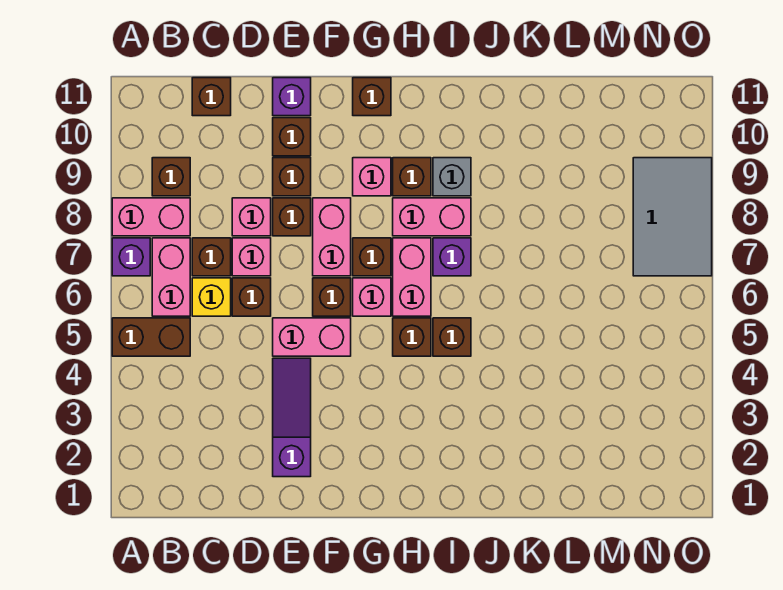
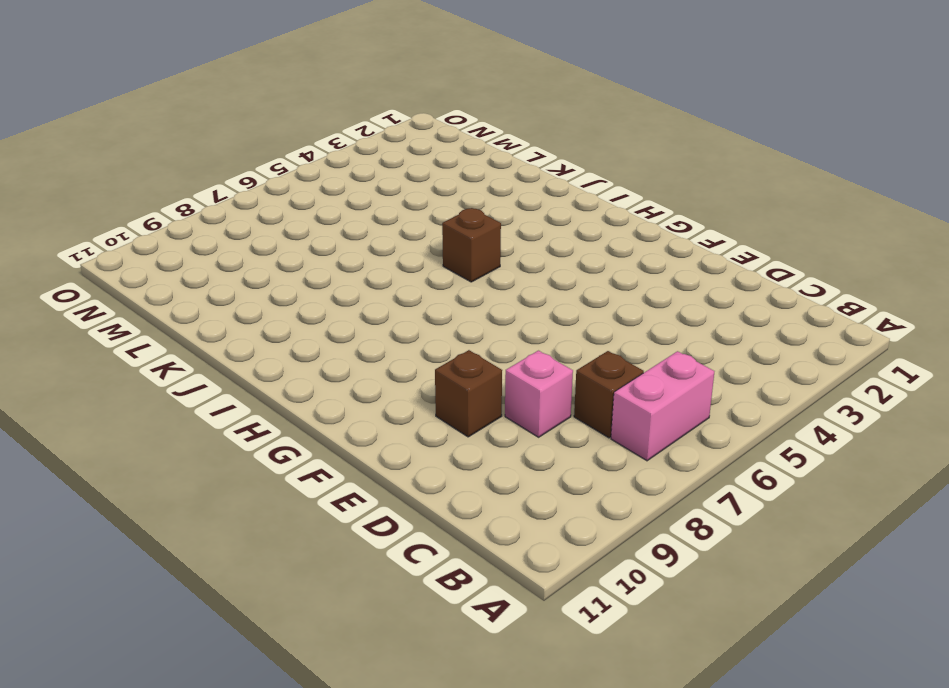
none -> brown brick A5:B5 level 1
none -> purple brick A7 level 1
none -> pink brick A8:B8 level 1
none -> brown brick B9 level 1

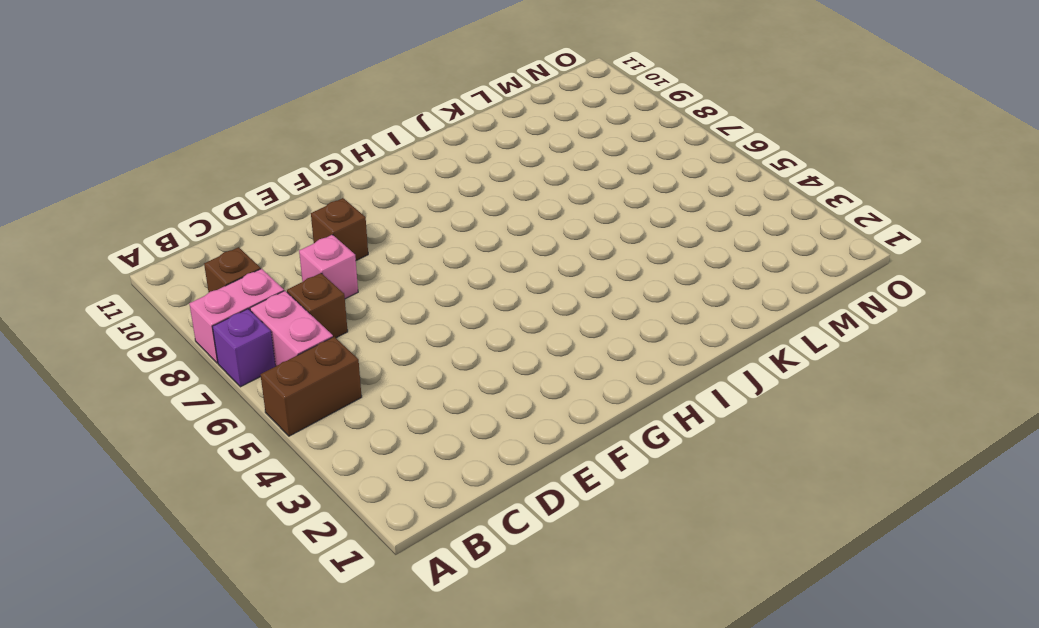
none -> yellow brick C6 level 1
none -> brown brick C11 level 1
none -> brown brick D6 level 1
none -> pink brick D7 level 1

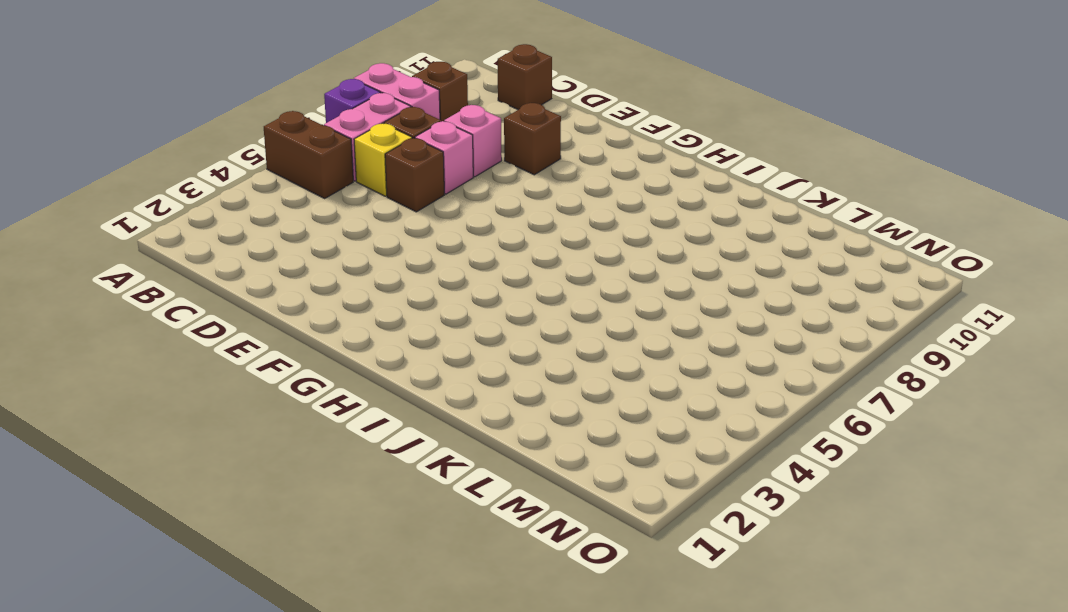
none -> purple slope E2:E4 level 1 top 2
none -> pink brick E5:F5 level 1
none -> brown brick E8 level 1
none -> brown brick E10 level 1

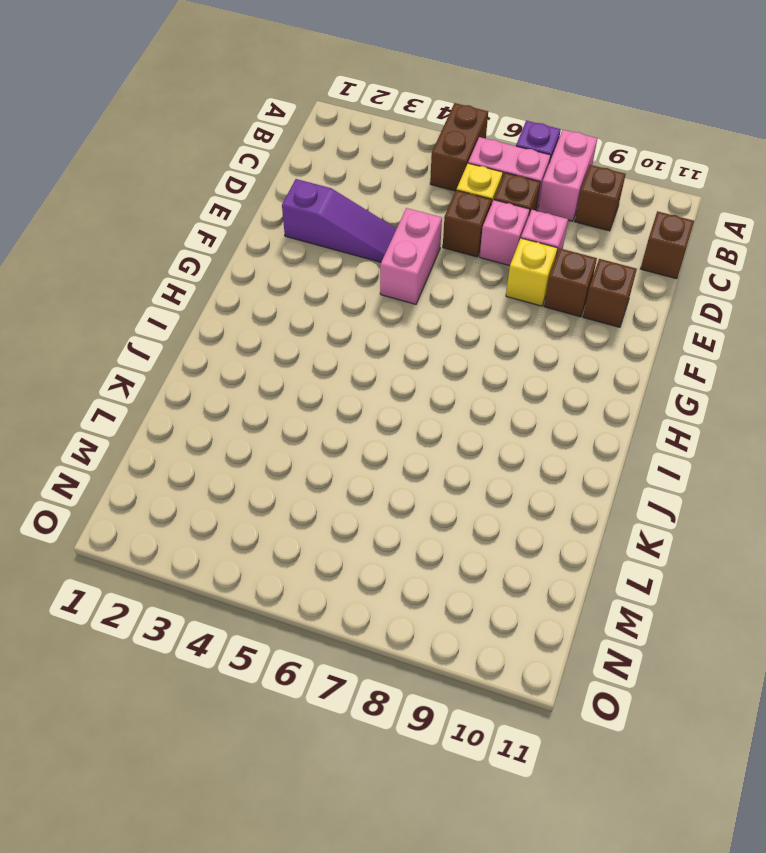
yellow brick E8 level 1 -> brown brick E8 level 1
none -> purple brick E11 level 1
none -> brown brick F6 level 1
none -> pink brick F7:F8 level 1
none -> pink brick G6 level 1

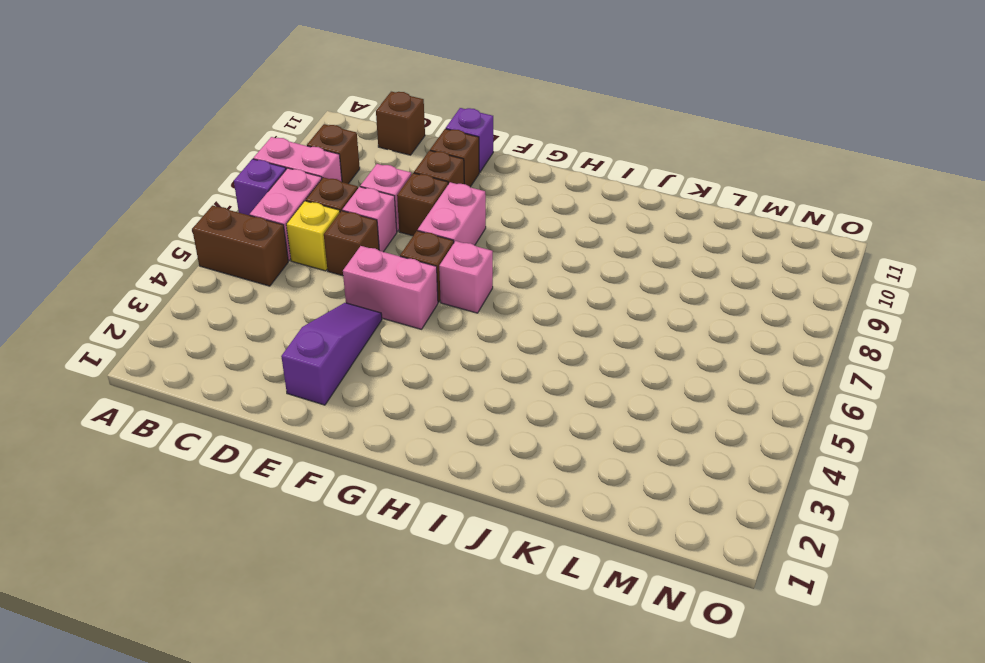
none -> brown brick G7 level 1
none -> pink brick G9 level 1
none -> brown brick G11 level 1
none -> brown brick H5 level 1

